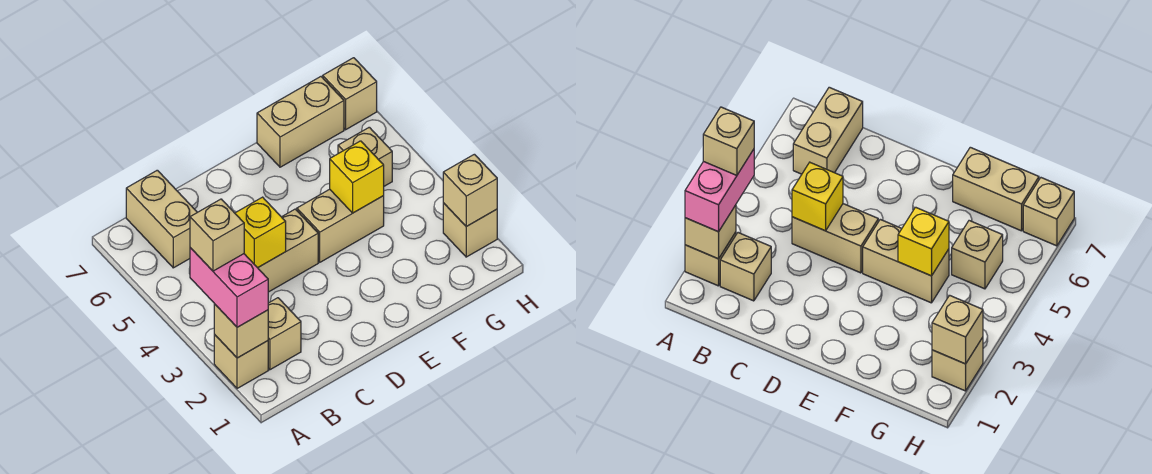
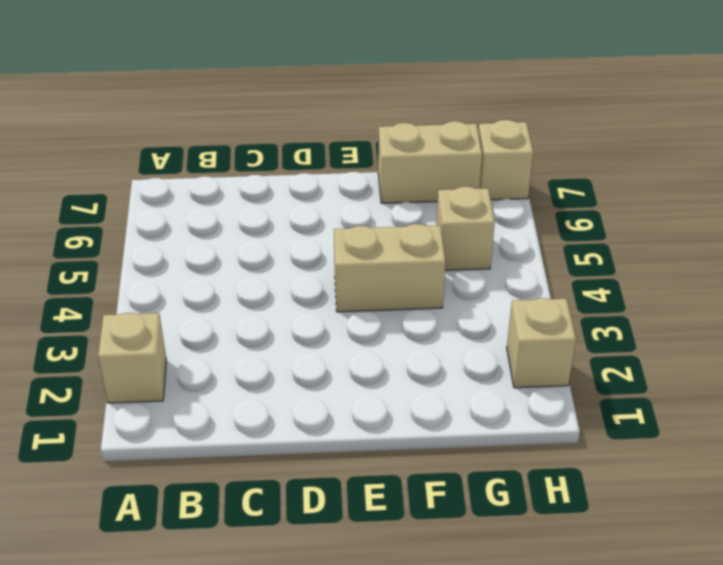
none -> tan brick B2 level 1
none -> tan brick B6:B7 level 1
none -> tan brick C4:D4 level 1

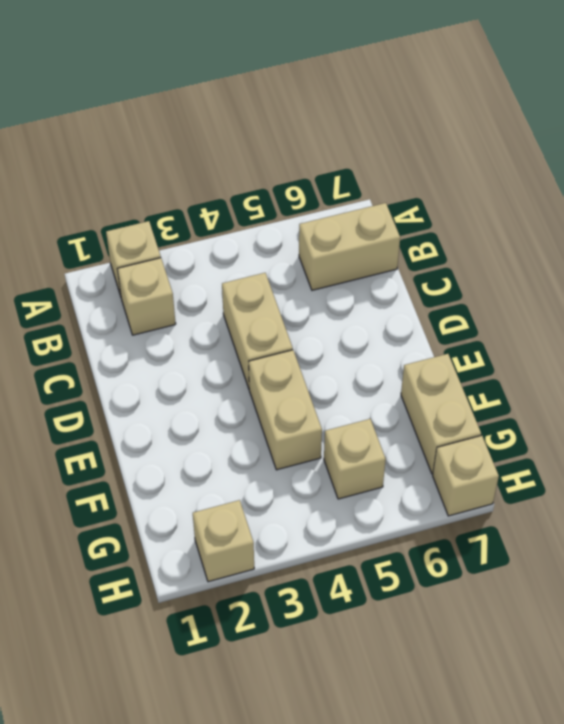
none -> tan brick A2 level 2
none -> yellow brick C4 level 2
none -> yellow brick F4 level 2

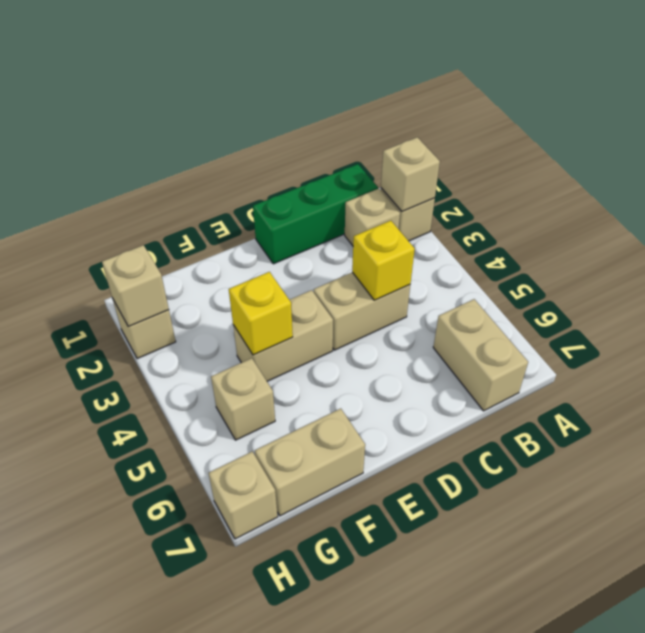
green brick B1:D1 level 1 -> none
none -> pink brick A2:A3 level 3
none -> tan brick A3 level 4

